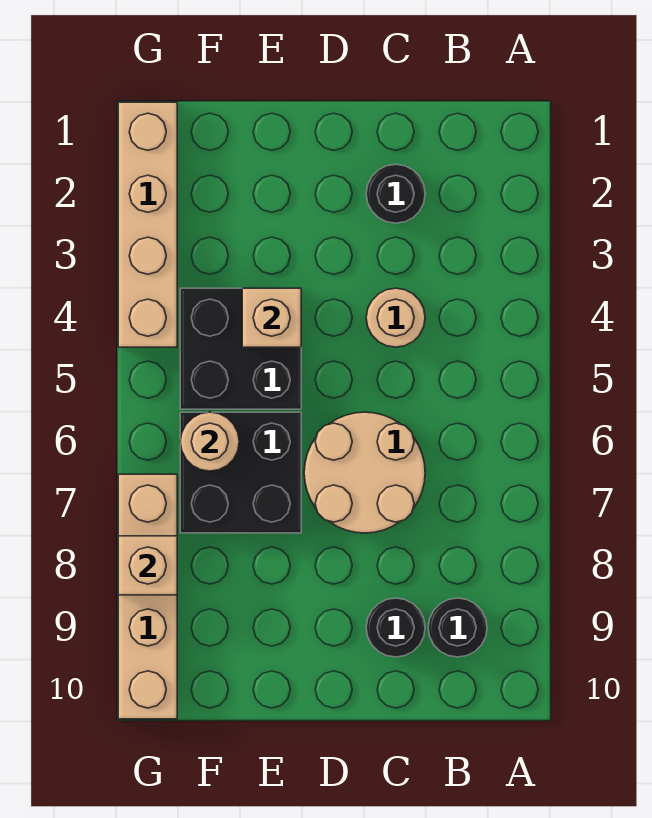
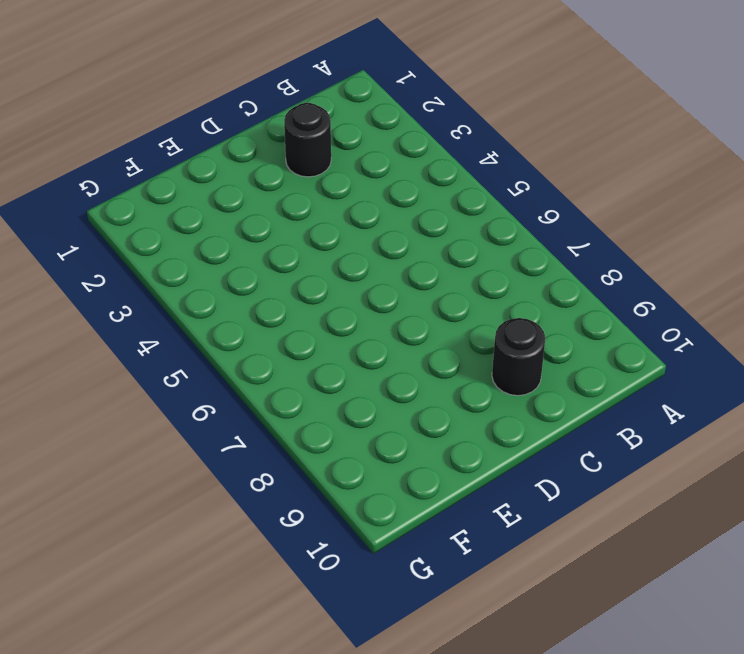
none -> black round brick B9 level 1
none -> tan round brick C4 level 1
none -> tan round brick C6:D7 level 1

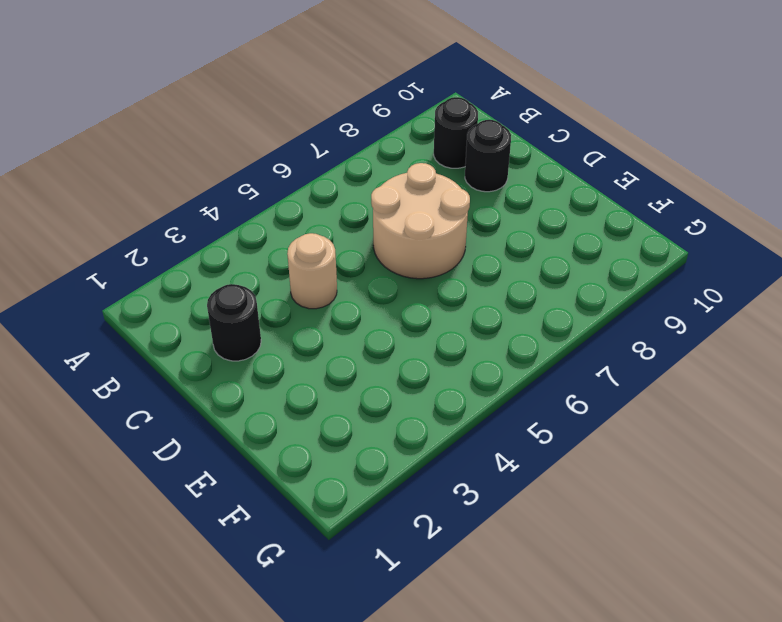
none -> black brick E4:F5 level 1
none -> black brick E6:F7 level 1
none -> tan brick G1:G4 level 1

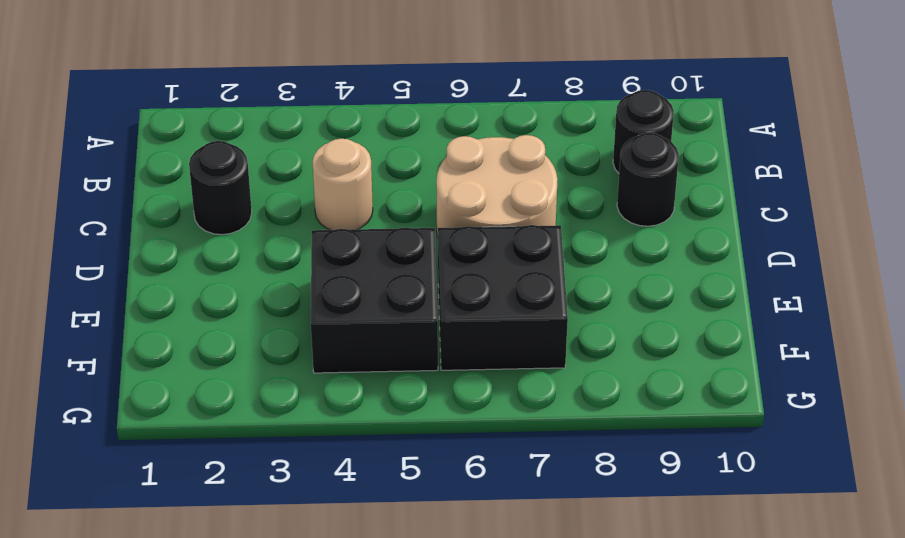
none -> tan brick G1:G4 level 1
none -> tan brick G7:G10 level 1
none -> tan brick E4 level 2

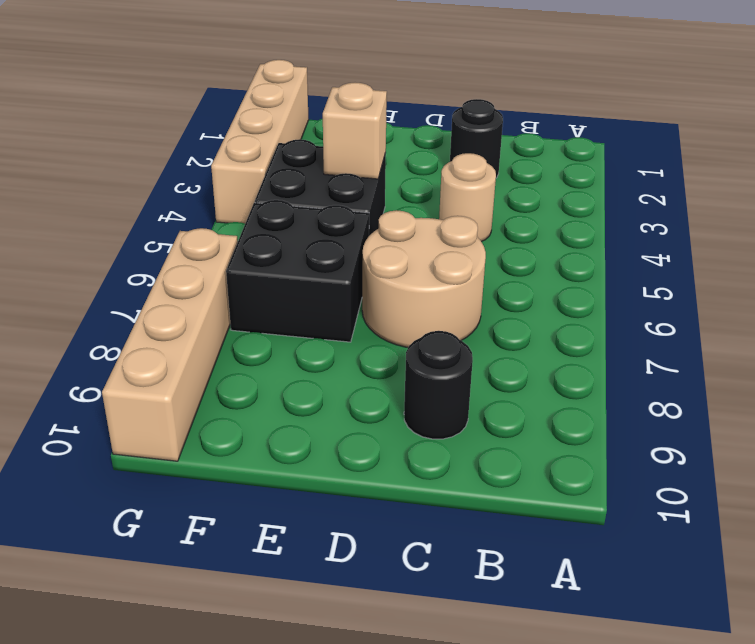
none -> black round brick B9 level 1
none -> tan round brick F6 level 2
none -> tan brick G8 level 2

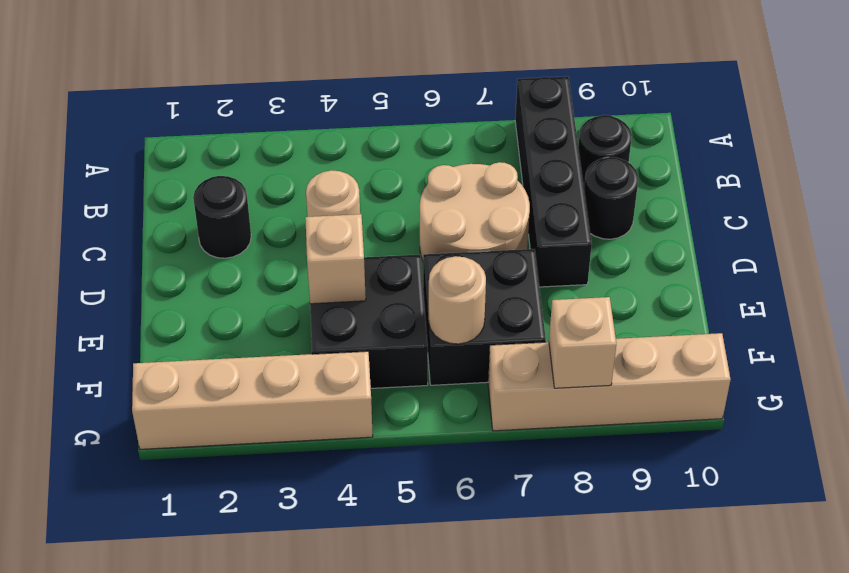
black brick A8:D8 level 1 -> none

